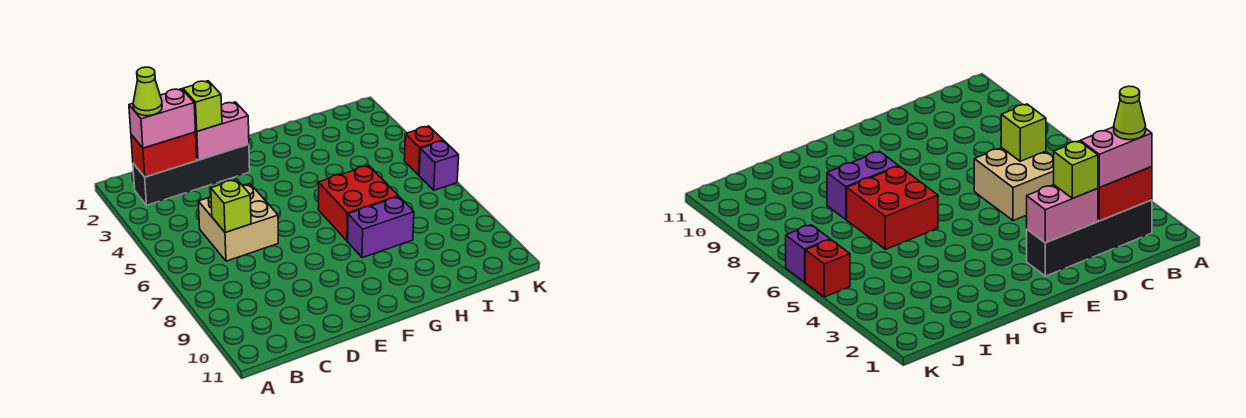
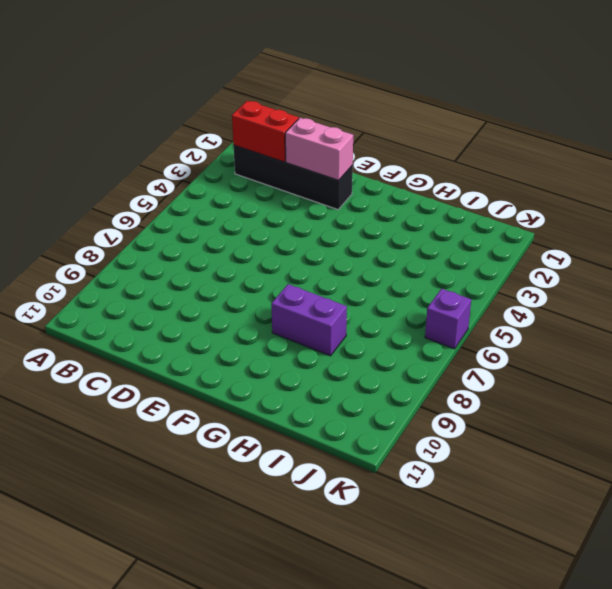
none -> tan brick C5:D6 level 1
none -> red brick G6:H7 level 1
none -> red brick K5 level 1

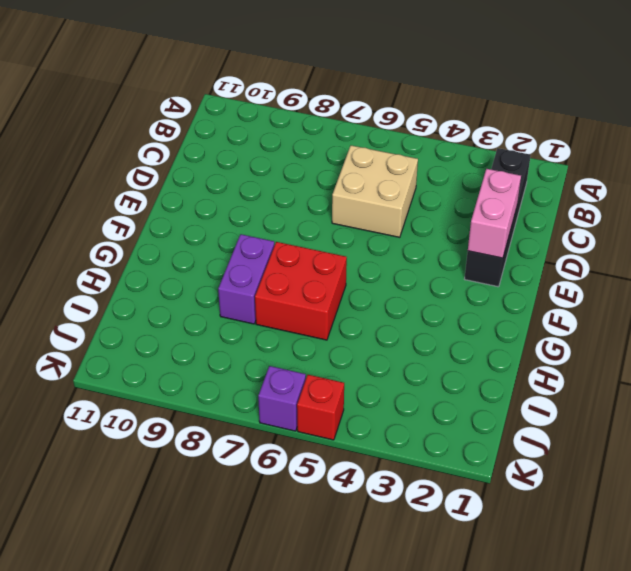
none -> red brick B2:C2 level 2
none -> lime brick C6 level 2
none -> pink brick B2:C2 level 3

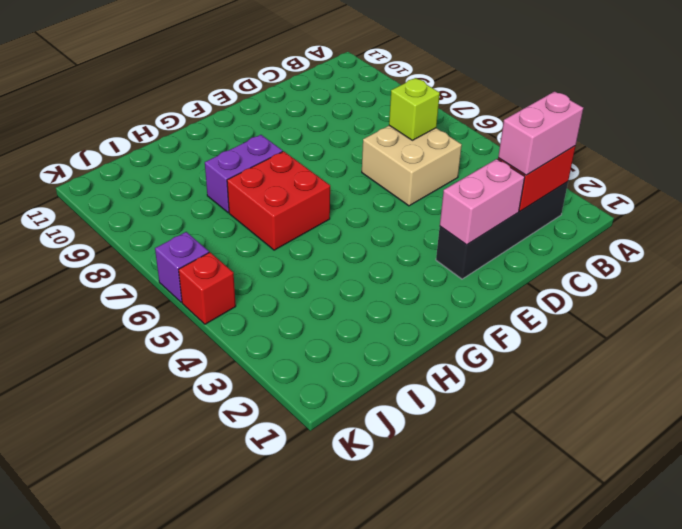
none -> lime brick D2 level 3
none -> lime cone B2 level 4

